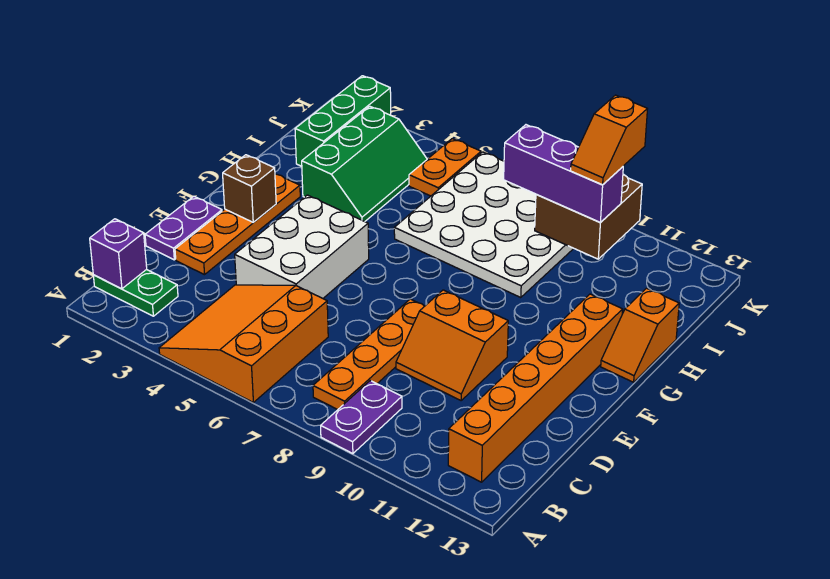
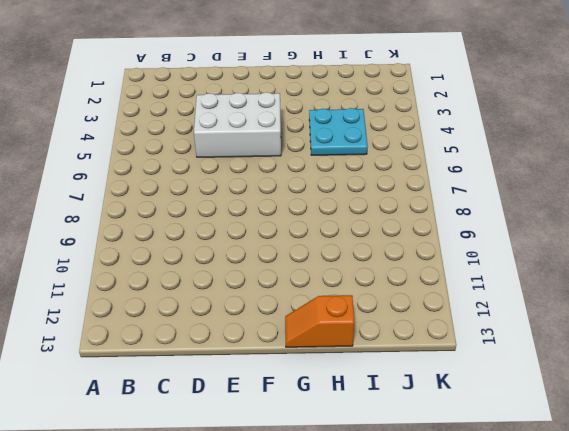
cyan plate H4:I5 level 1 -> green slope H3:J4 level 1 top 3
none -> orange slope A4:C6 level 1 top 6
none -> purple plate A9:B9 level 1
none -> green plate B1:B2 level 1

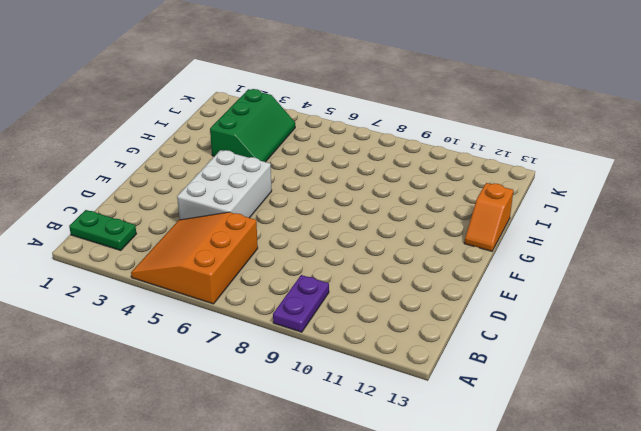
none -> orange plate B8:E8 level 1
none -> orange brick B12:G12 level 1
none -> purple plate D1:E1 level 1

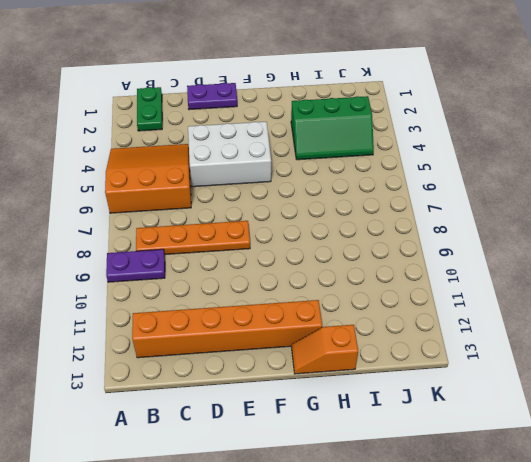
none -> orange plate D2:G2 level 1
none -> orange slope D9:E10 level 1 top E
none -> white plate H6:K9 level 1

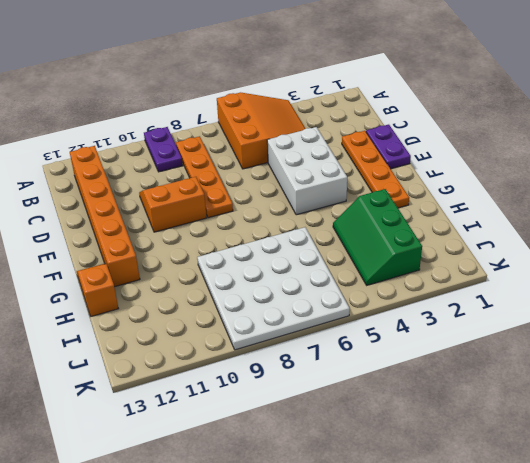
none -> green plate B1:B2 level 1
none -> green brick I2:K2 level 1
none -> orange plate J5:K5 level 1

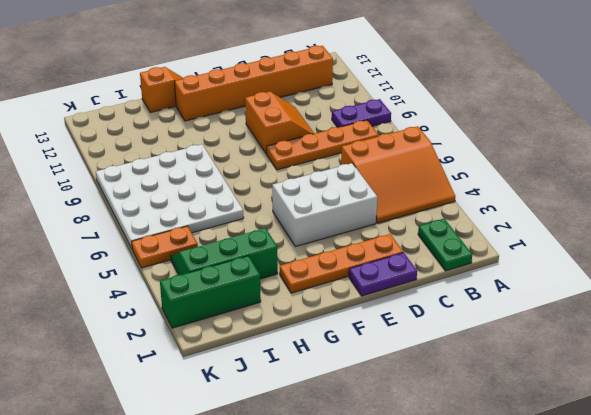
none -> purple brick B1 level 2
none -> brown brick F2 level 2
none -> brown brick J9:K10 level 2

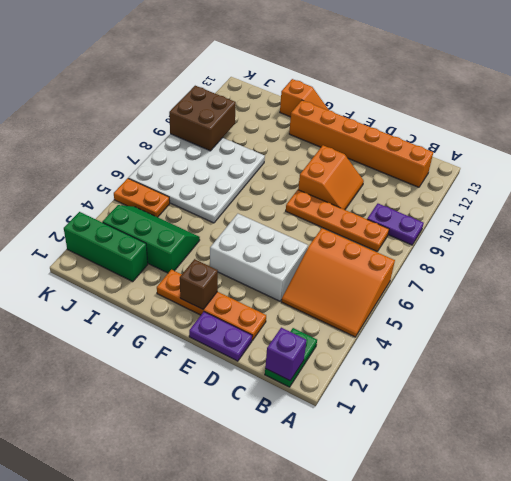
none -> purple brick J8:J10 level 3
none -> orange slope J10:K10 level 4 top K

